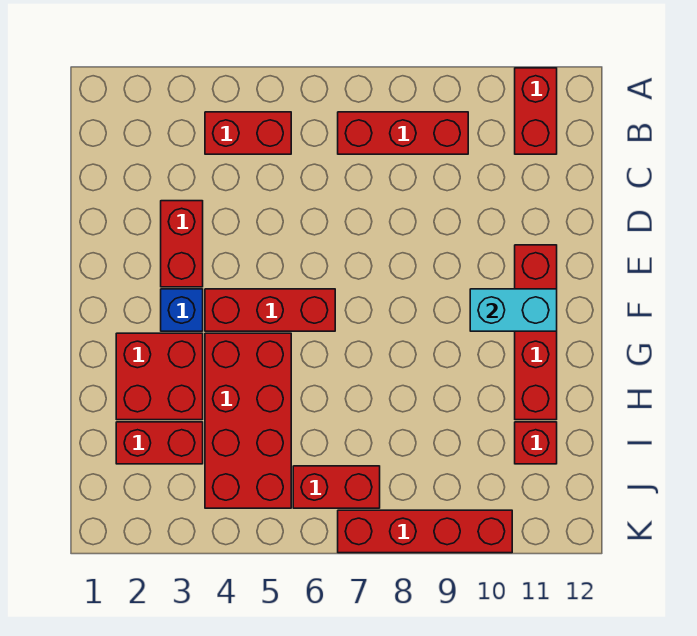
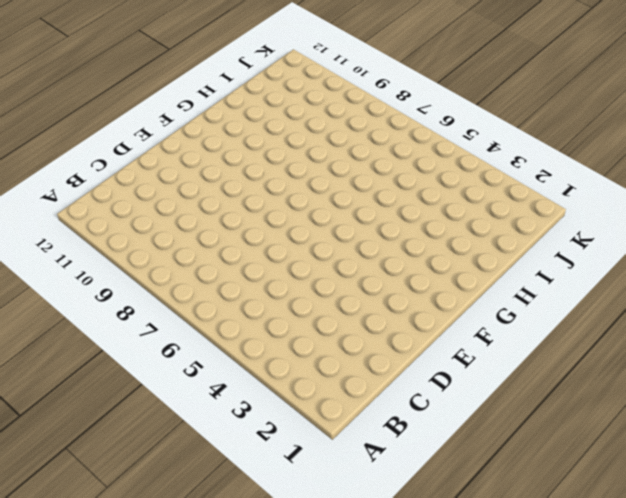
none -> red brick A11:B11 level 1
none -> red brick B4:B5 level 1
none -> red brick B7:B9 level 1

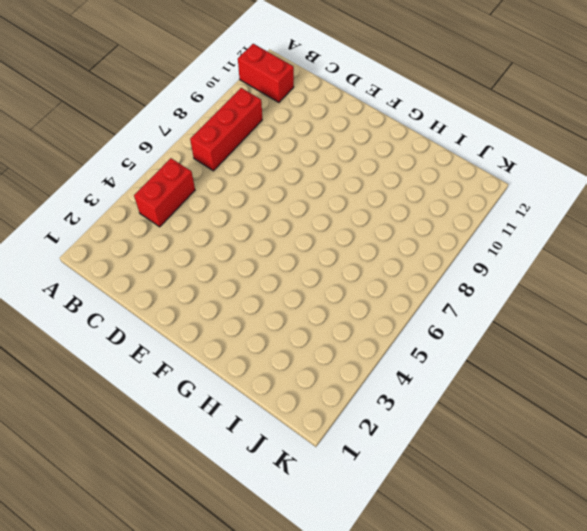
none -> red brick D3:E3 level 1
none -> red brick E11:H11 level 1
none -> blue brick F3 level 1

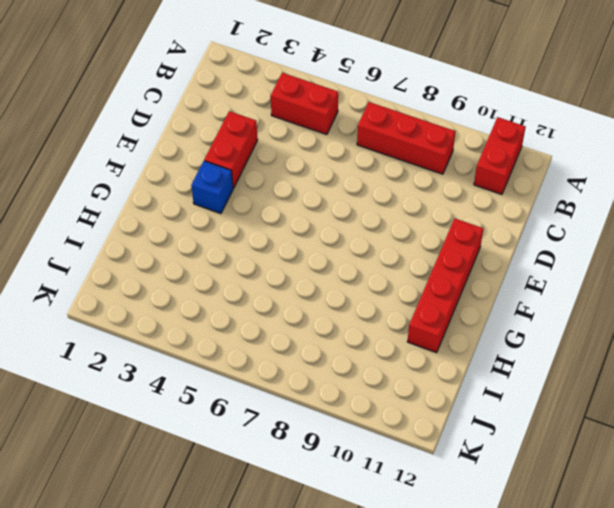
none -> red brick F4:F6 level 1
none -> red brick G2:H3 level 1
none -> red brick G4:J5 level 1

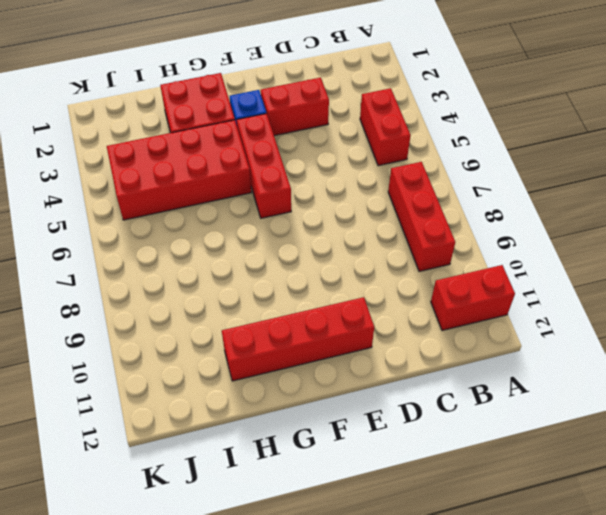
none -> red brick I2:I3 level 1
none -> red brick I11 level 1
none -> red brick J6:J7 level 1

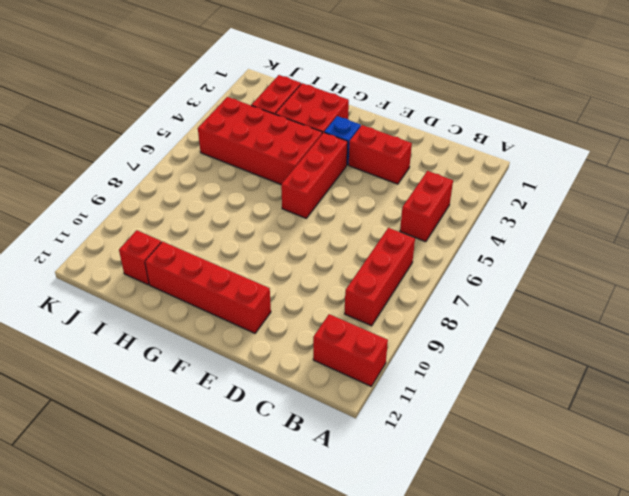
none -> red brick J6:J7 level 1
none -> red brick K7:K10 level 1
none -> cyan brick F10:F11 level 2

